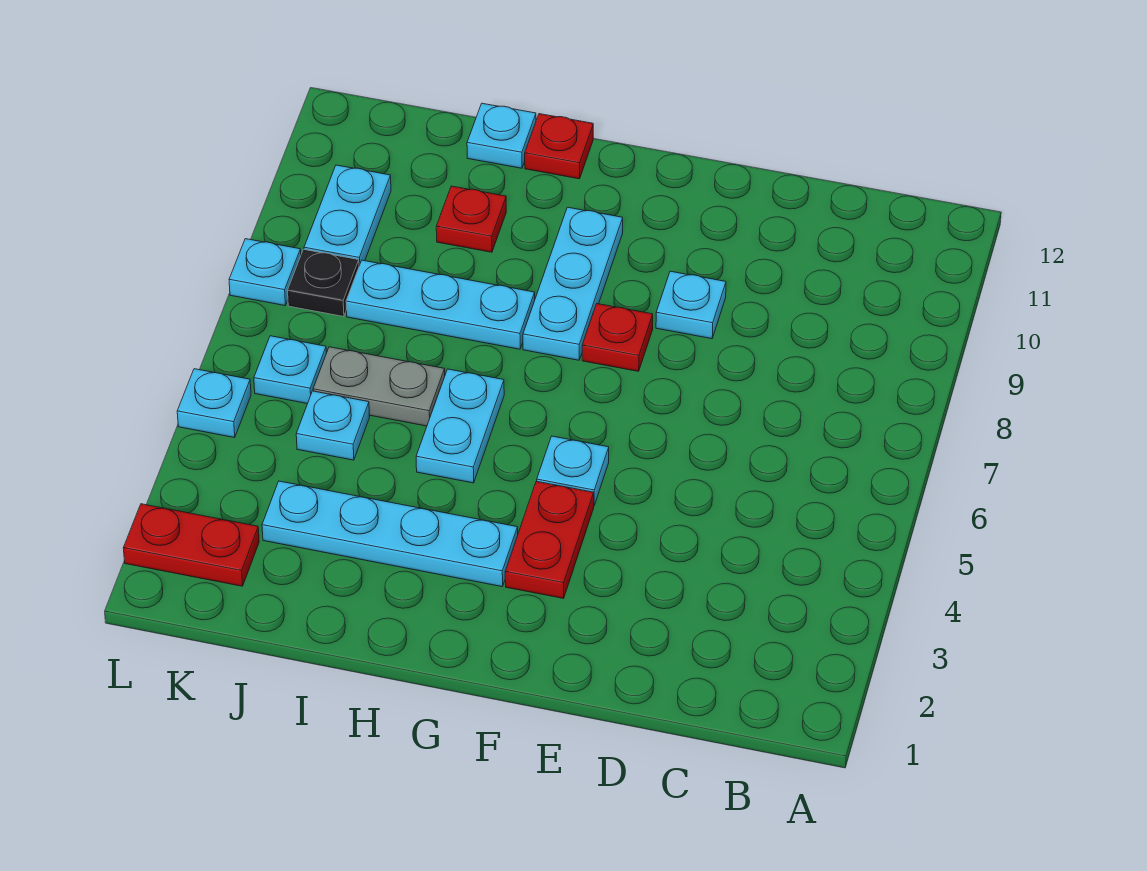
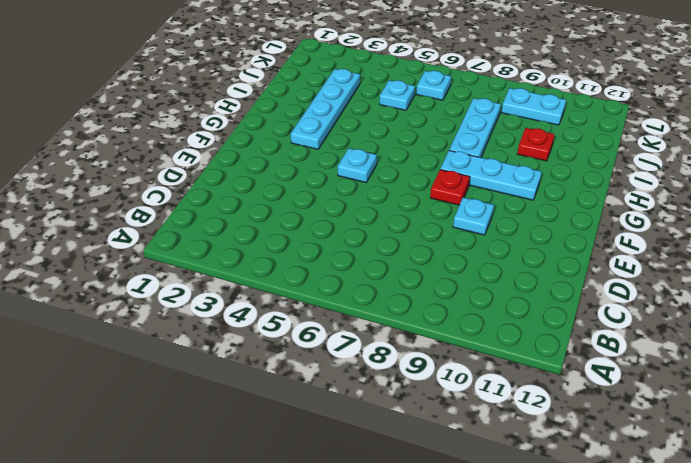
none -> red plate F3:F4 level 1
none -> cyan plate H5:H6 level 1
none -> red plate H12 level 1

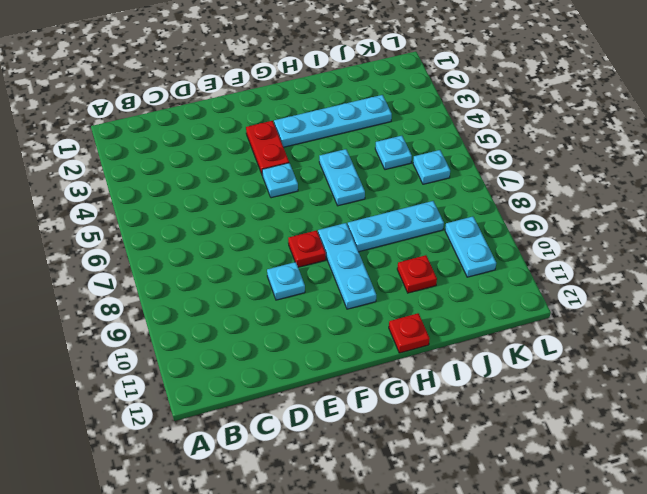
none -> grey plate I6:J6 level 1
none -> cyan plate I12 level 1
none -> red plate K2:L2 level 1

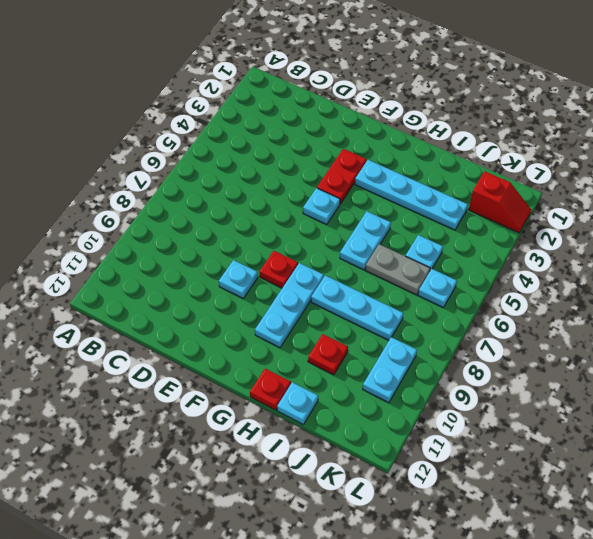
red slope K2:L2 level 1 top K -> red plate K2:L2 level 1
none -> black plate K8 level 1
none -> cyan plate L5 level 1
none -> cyan plate L8 level 1

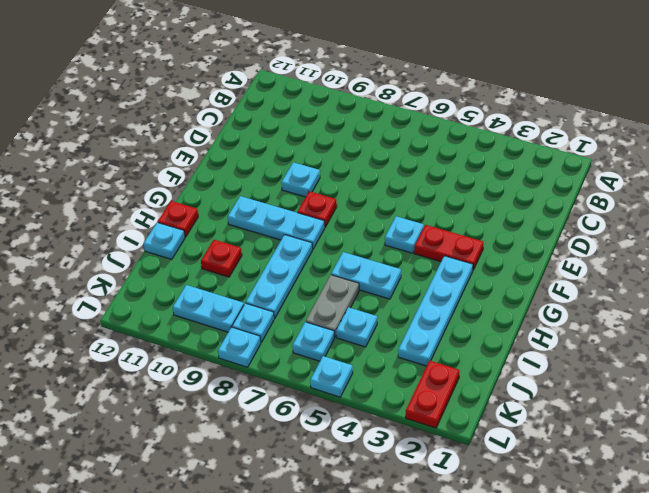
cyan plate K8 level 1 -> black plate K8 level 1

